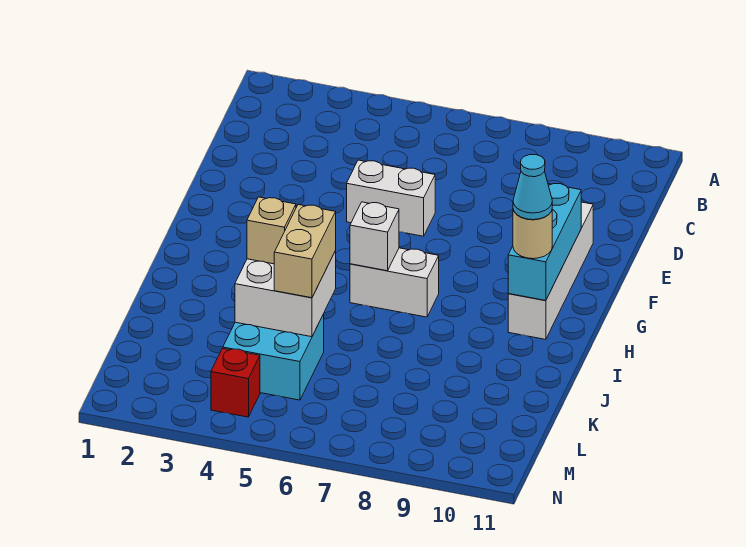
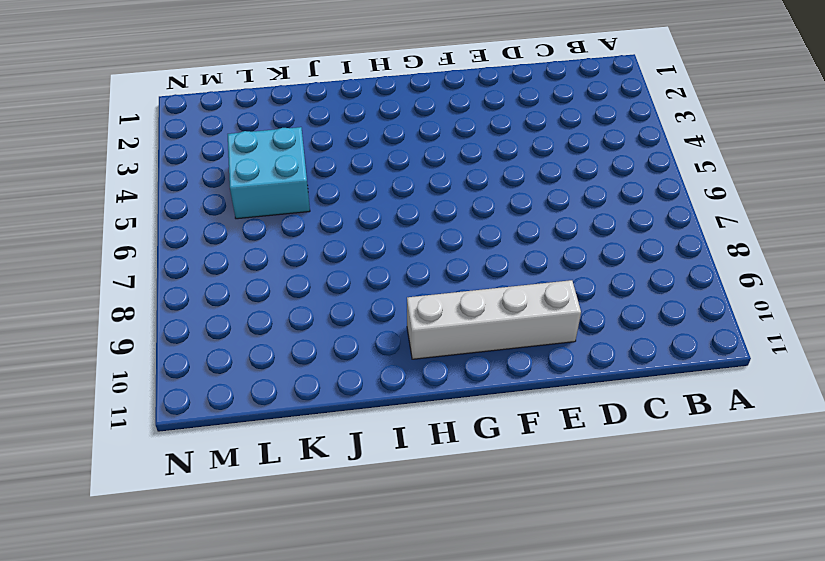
none -> white brick E5:E6 level 1
none -> white brick H6:H7 level 1
none -> red brick M4 level 1

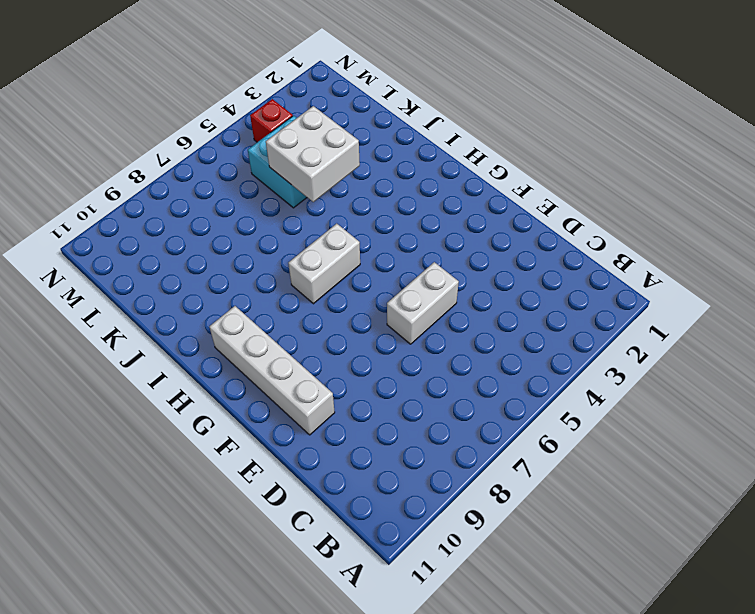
none -> cyan brick F10:H10 level 2
none -> white brick H6 level 2
none -> tan round brick H10 level 3

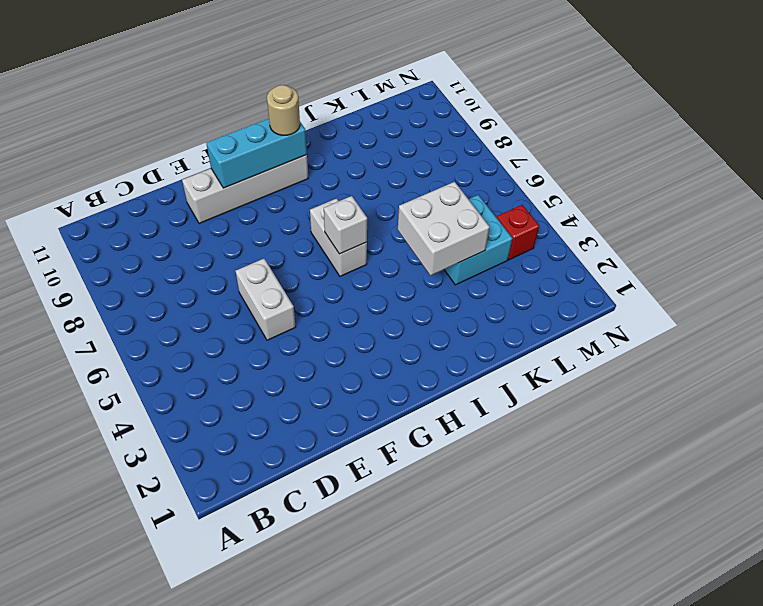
none -> tan brick J4 level 3
none -> tan brick J5:K5 level 3
none -> cyan cone H10 level 4

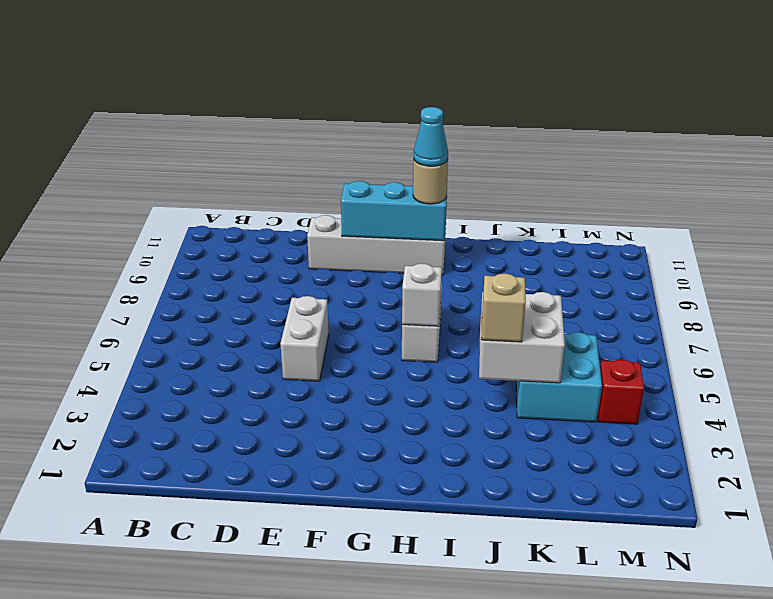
none -> tan brick J5:K5 level 3

